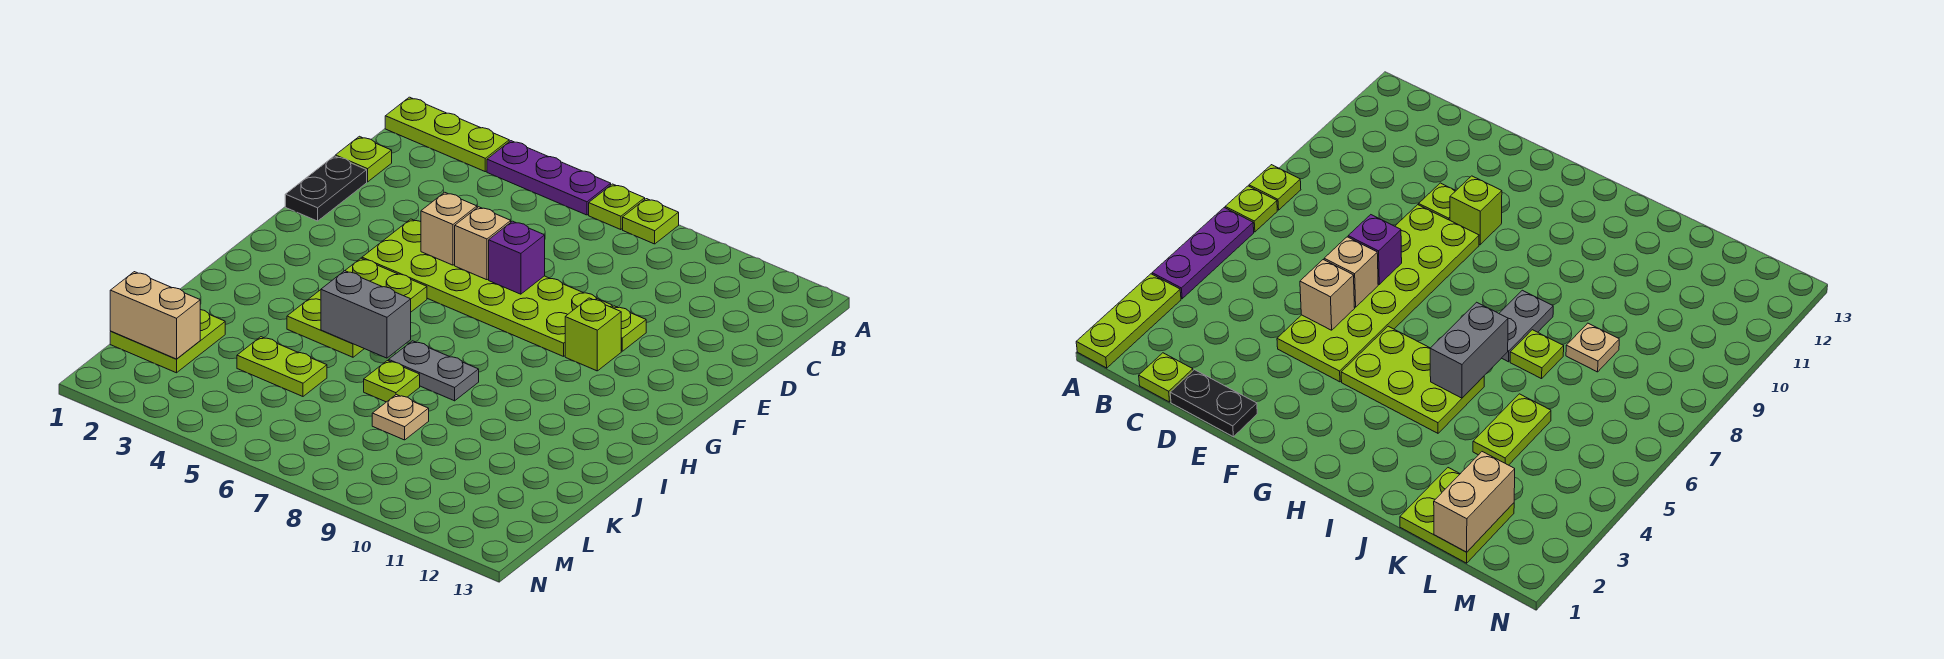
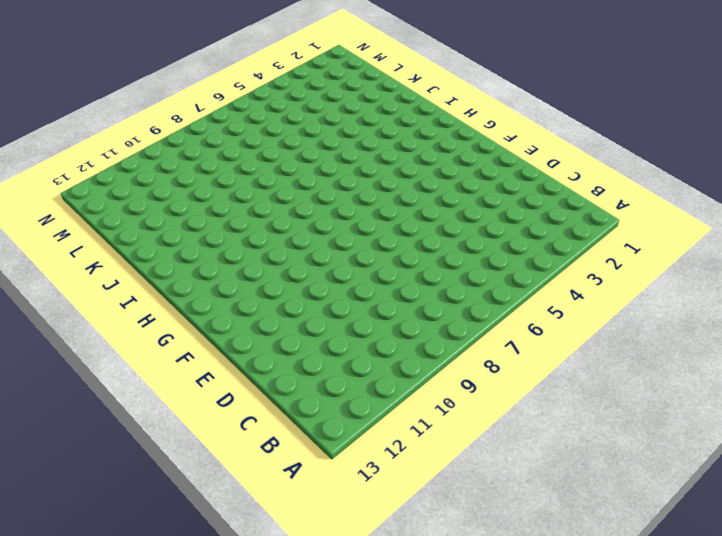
none -> lime plate A1:A3 level 1
none -> purple plate A4:A6 level 1
none -> lime plate A7 level 1

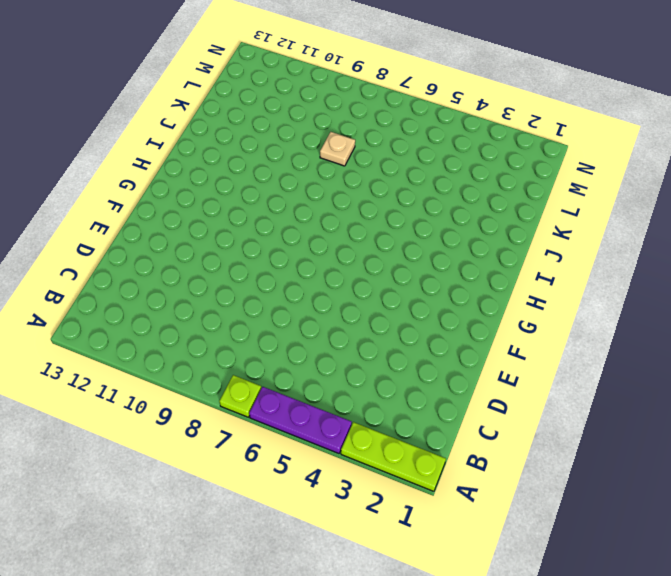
none -> lime plate A8 level 1
none -> lime plate C1 level 1
none -> black plate D1:E1 level 1

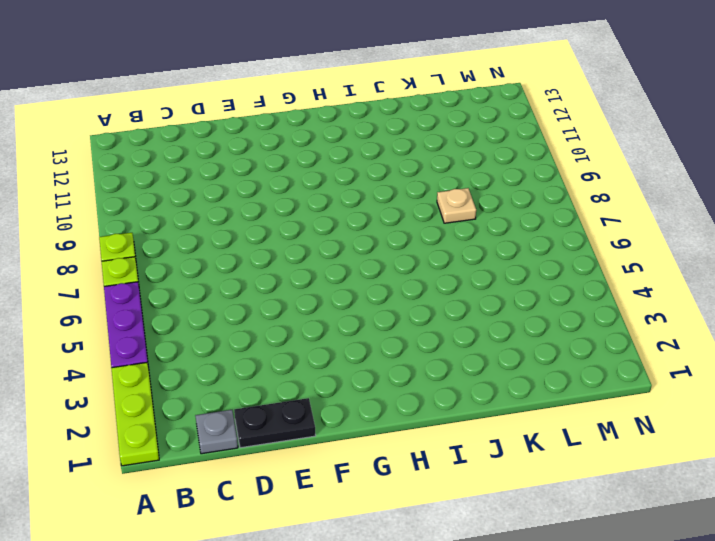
grey plate C1 level 1 -> lime plate C1 level 1
none -> lime plate E4:F9 level 1
none -> lime plate E10 level 1
none -> lime brick F10 level 1

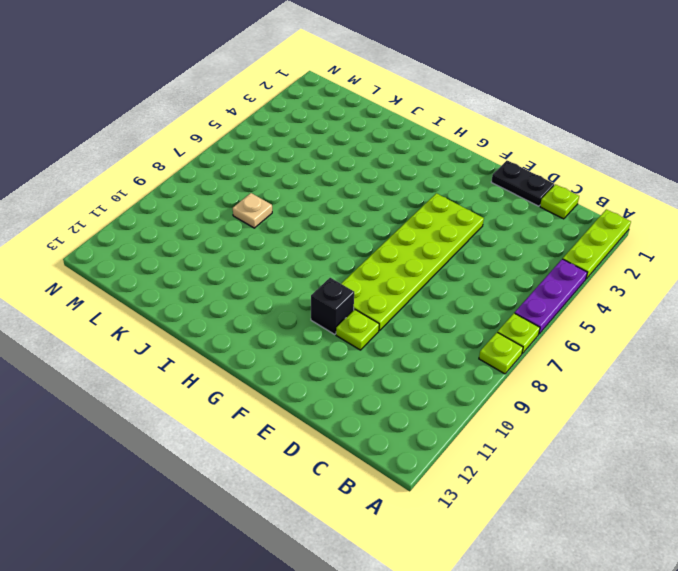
black brick F10 level 1 -> lime brick F10 level 1
none -> lime plate G4:I5 level 1
none -> grey plate I7:I8 level 1
none -> lime plate J7 level 1

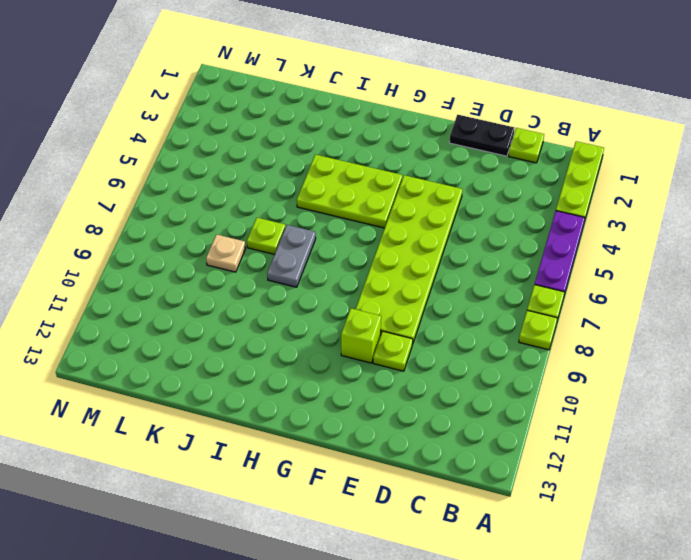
none -> lime plate K1:L2 level 1
none -> lime plate K4:K5 level 1
none -> tan brick E5 level 2

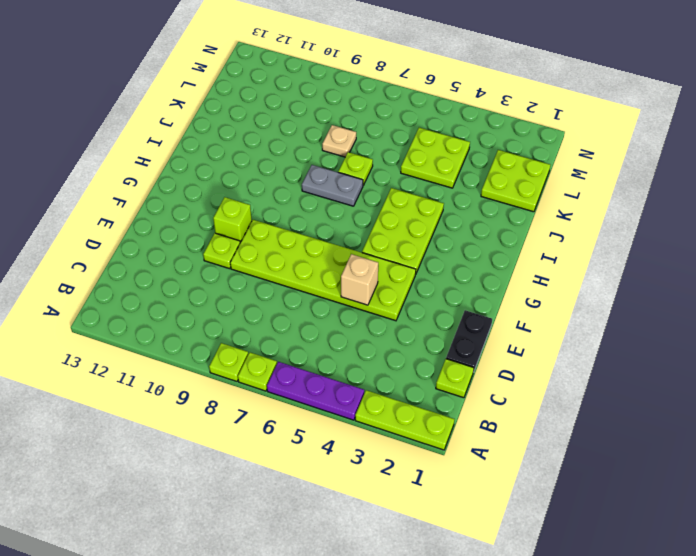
lime plate K4:L5 level 1 -> lime plate K4:K5 level 1
none -> tan brick E6 level 2
none -> purple brick E7 level 2
none -> grey brick I5:I6 level 2

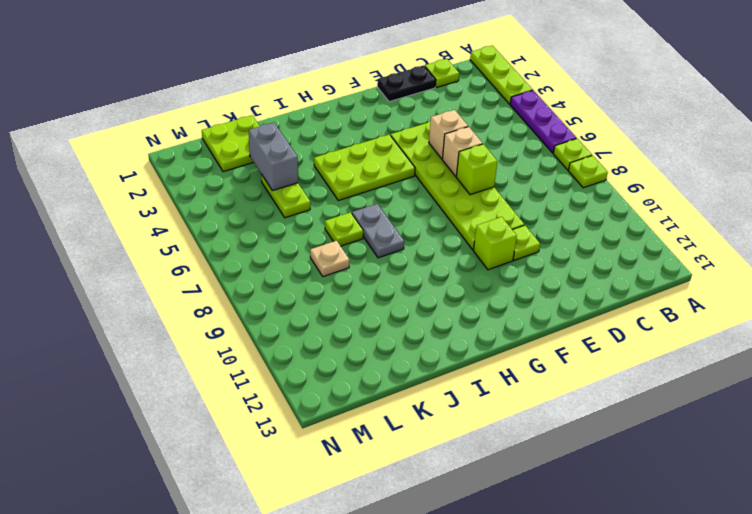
lime brick E7 level 2 -> purple brick E7 level 2
grey brick K3:K4 level 2 -> grey brick I5:I6 level 2
none -> tan brick L1:L2 level 2

